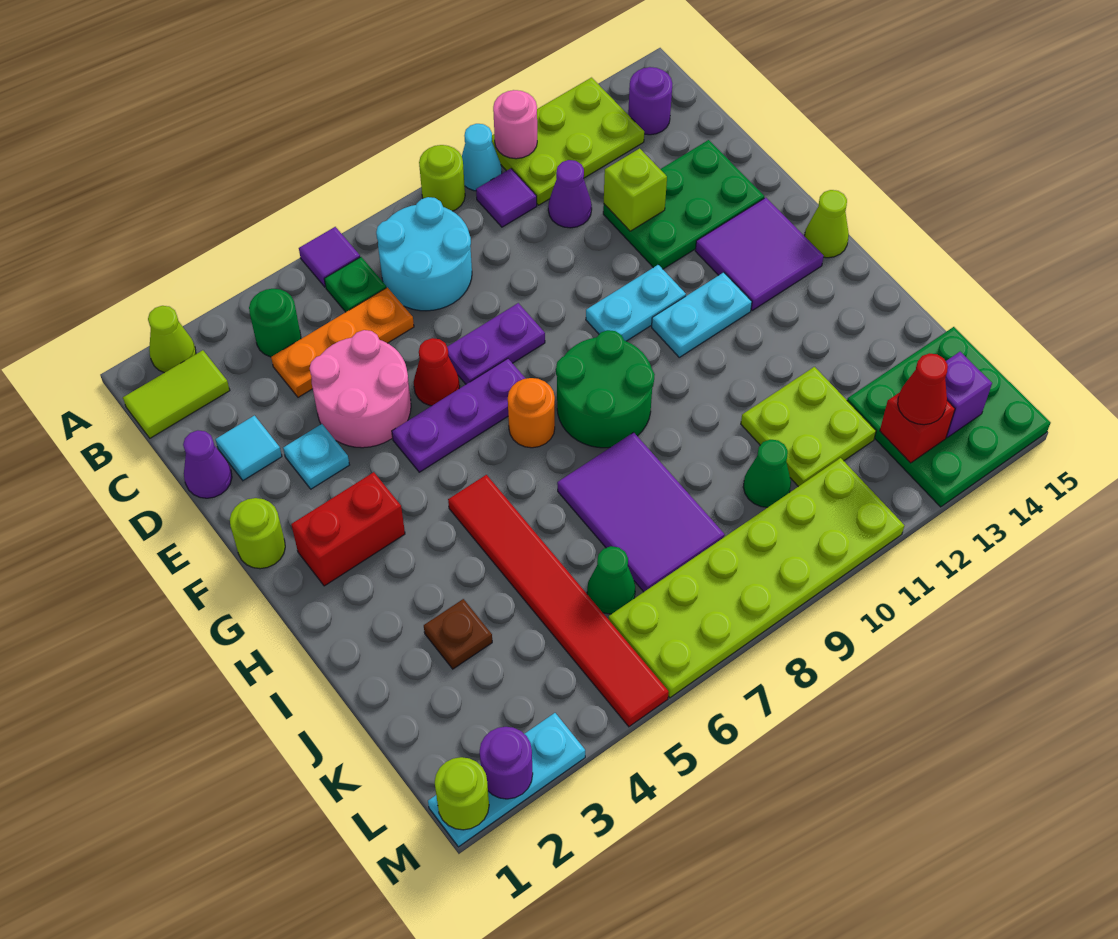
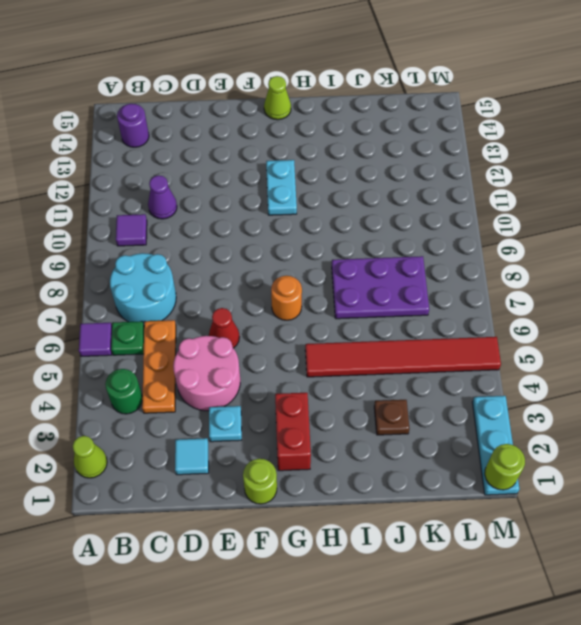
purple plate I7:K8 level 1 -> purple tile I7:K8 level 1
none -> lime round brick A9 level 1
none -> cyan cone A10 level 1
none -> lime plate A11:B13 level 1
none -> lime tile B1:B2 level 1

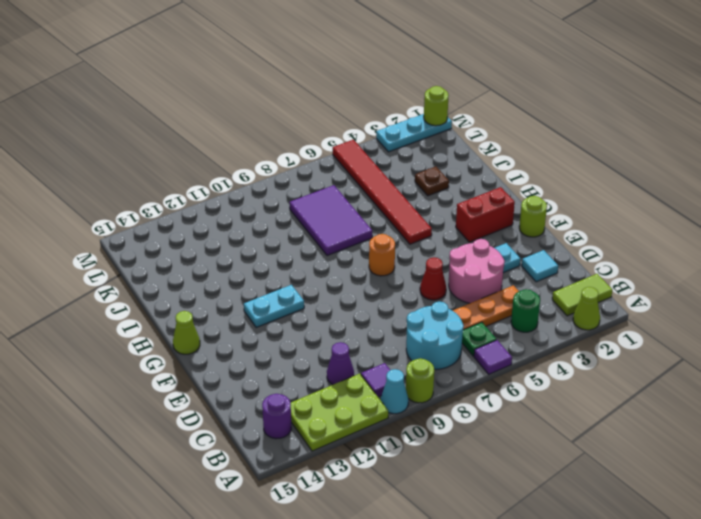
none -> purple cone D1 level 1
none -> green plate D12:E14 level 1
none -> purple plate E7:E8 level 1
none -> purple plate F5:F7 level 1

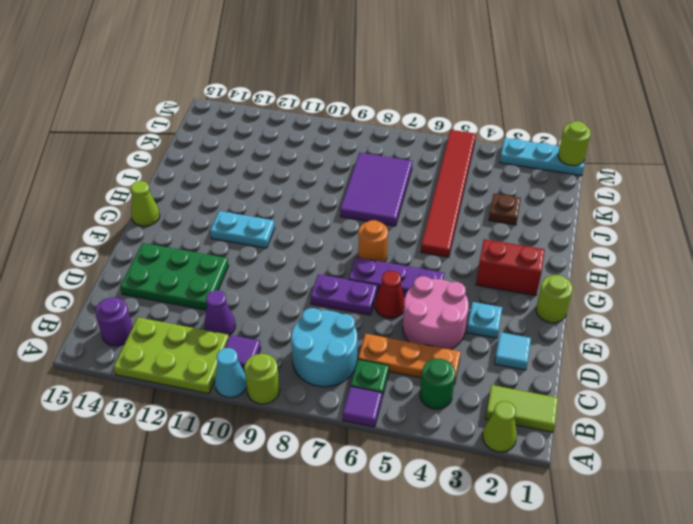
none -> purple cone D1 level 1
none -> cyan plate F10:F11 level 1
none -> purple tile F13:G14 level 1
none -> green round brick G8:H9 level 1

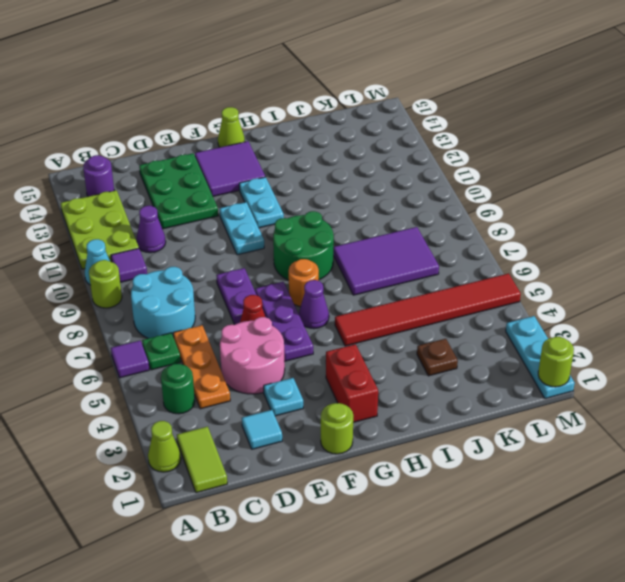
purple cone G6 level 1 -> purple cone D1 level 1
none -> lime plate J11:K12 level 1
none -> green cone K6 level 1
none -> green cone K10 level 1
none -> green plate K13:M15 level 1

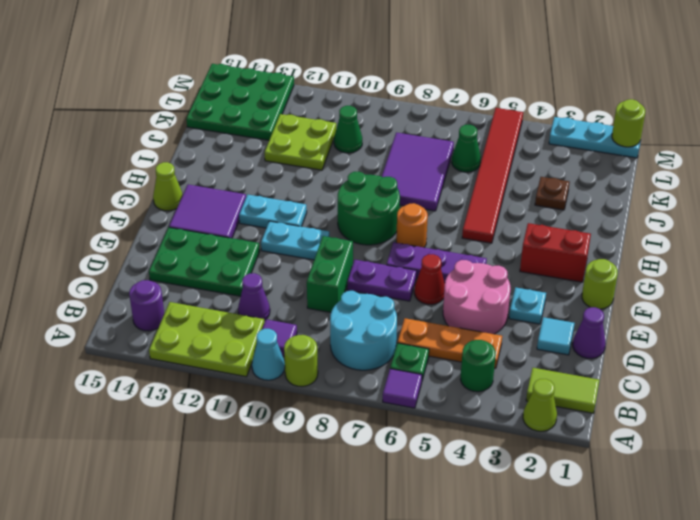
green brick D9:E9 level 1 -> none
none -> lime plate L6:M11 level 1
none -> pink round brick A11 level 2
none -> lime brick D12 level 2
none -> red brick L13 level 2

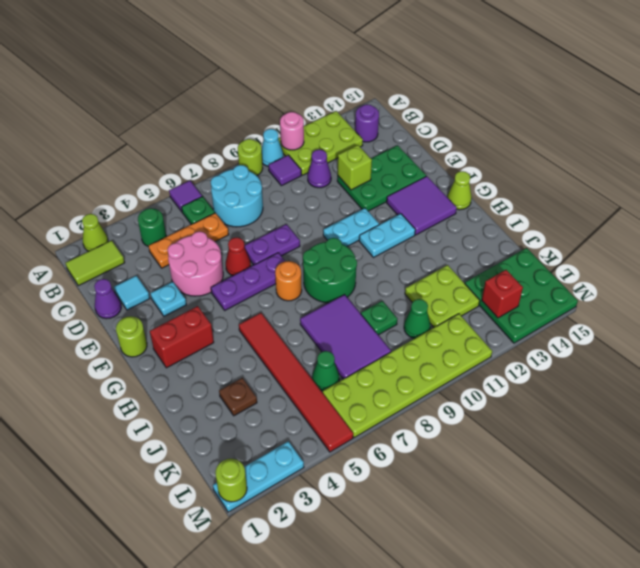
green plate J9 level 1 -> none
none -> purple brick L14 level 2
none -> purple round brick M2 level 2
none -> red cone L13 level 3

